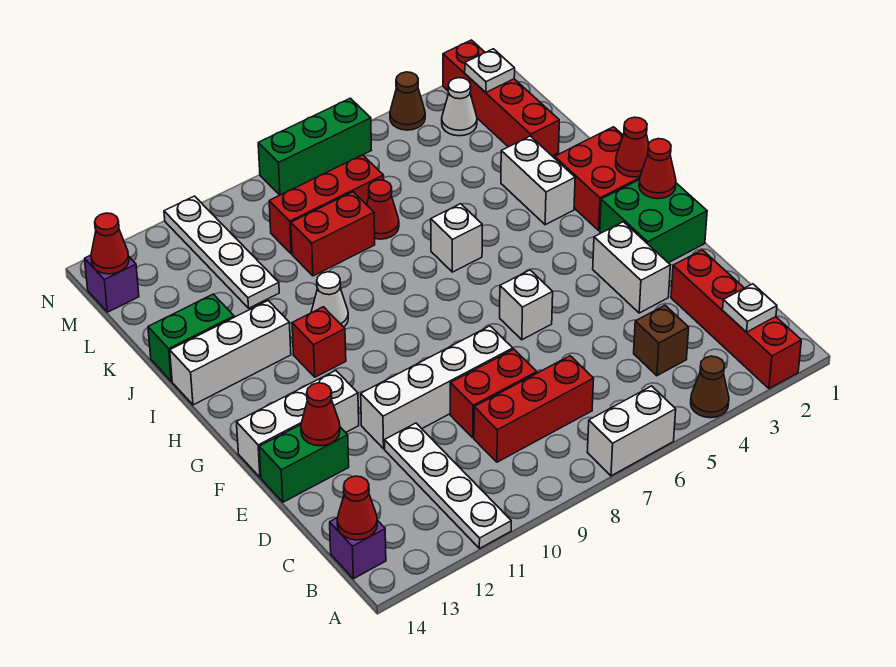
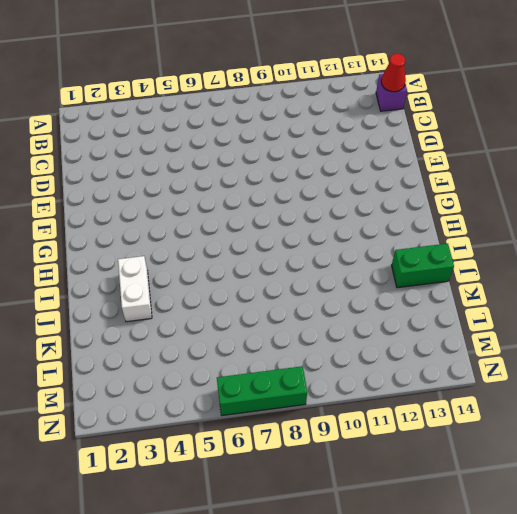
none -> red brick A2:D2 level 1
none -> brown cone A4 level 1
none -> white brick A6:A7 level 1
none -> white plate A11:D11 level 1

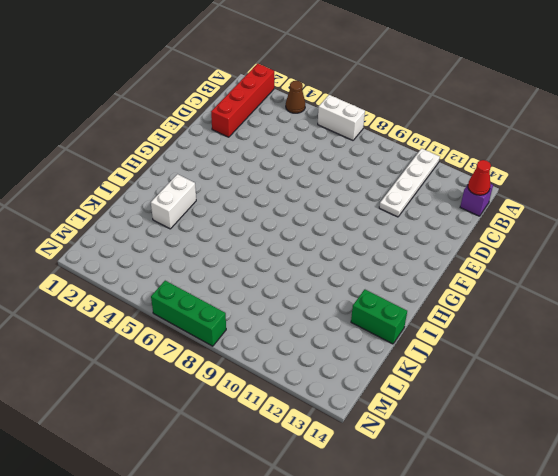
none -> brown brick C4 level 1
none -> red brick C7:C9 level 1
none -> red brick D8:D9 level 1
none -> white brick E3:F3 level 1

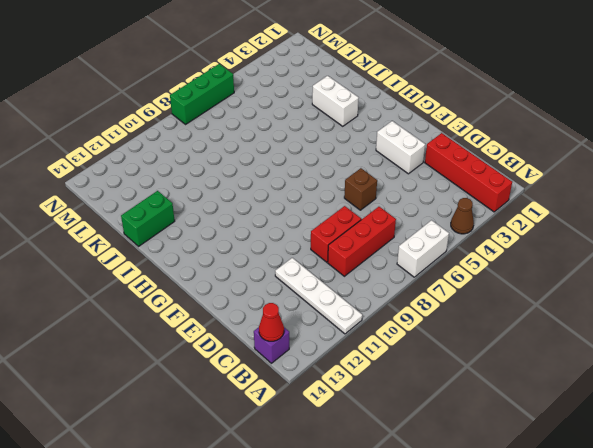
brown brick E6 level 1 -> brown brick C4 level 1
none -> white brick E8:E11 level 1
none -> green brick E13:E14 level 1
none -> green brick F1:G2 level 1
none -> white brick F6 level 1

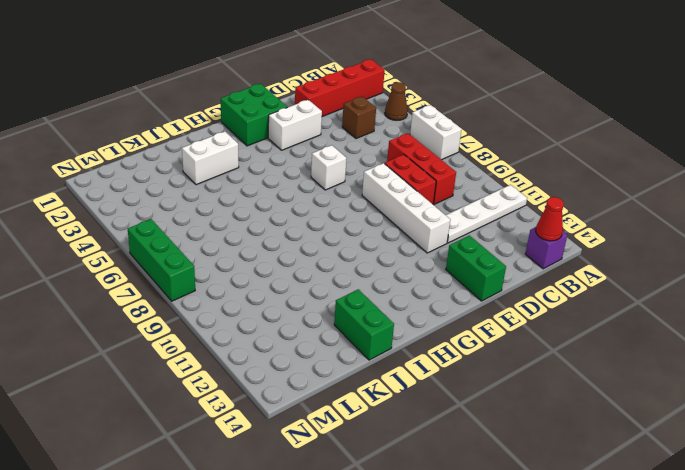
none -> white brick F12:F14 level 1
none -> red brick H1:I2 level 1
none -> red brick H11 level 1
none -> white brick I6 level 1

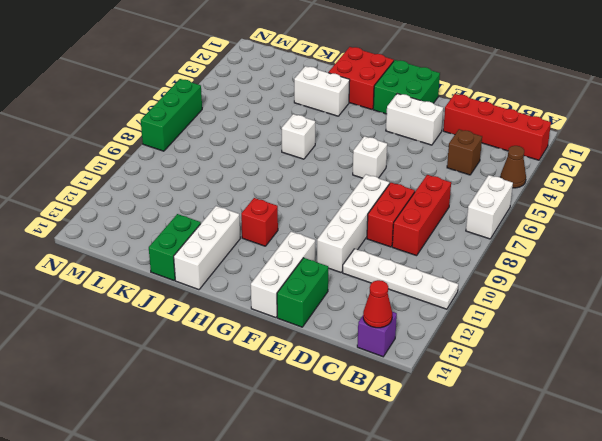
none -> white cone I10 level 1
none -> red brick K2:N2 level 1
none -> red cone K7 level 1
none -> red brick K8:K9 level 1

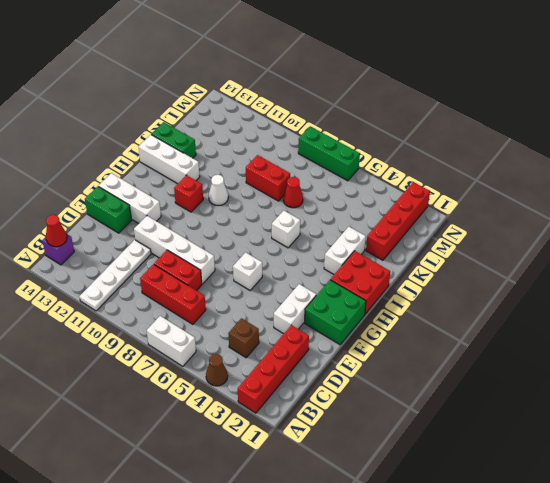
none -> white plate K11:N11 level 1
none -> red brick L7:L9 level 1
none -> white cone M3 level 1
none -> purple brick M14 level 1

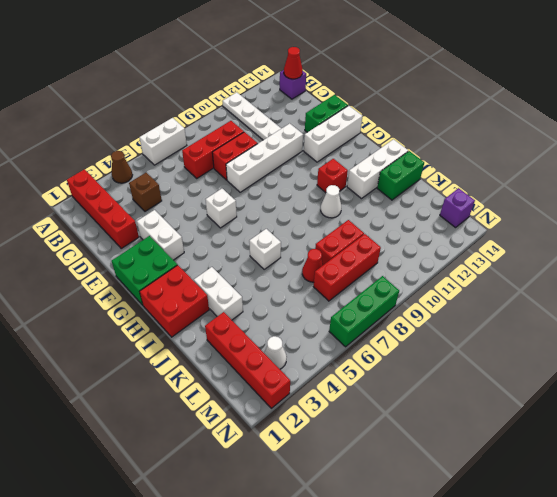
none -> white plate K11:N11 level 1
none -> brown cone N4 level 1
none -> white plate B2 level 2
none -> red cone E13 level 2

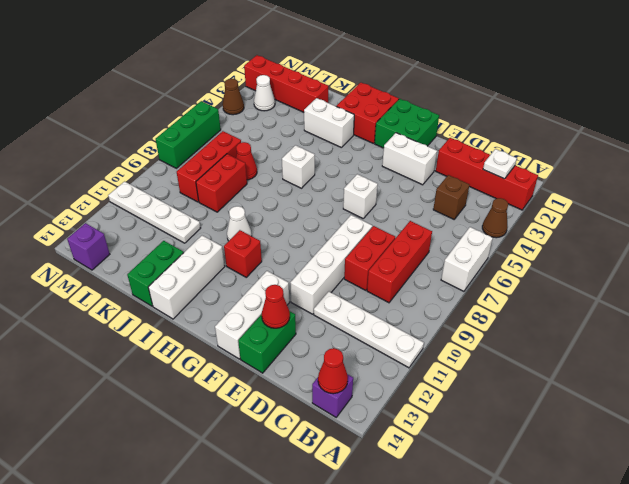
none -> red cone G1 level 2
none -> red cone H1 level 2
none -> white plate M2 level 2
none -> red cone M14 level 2

